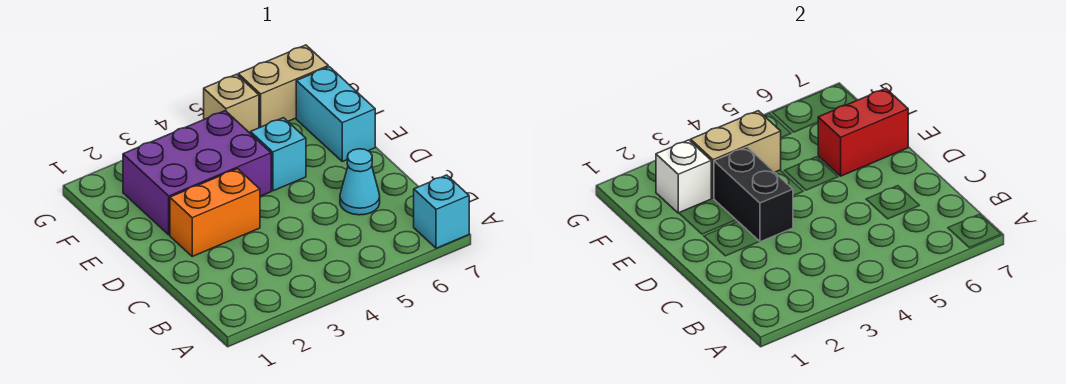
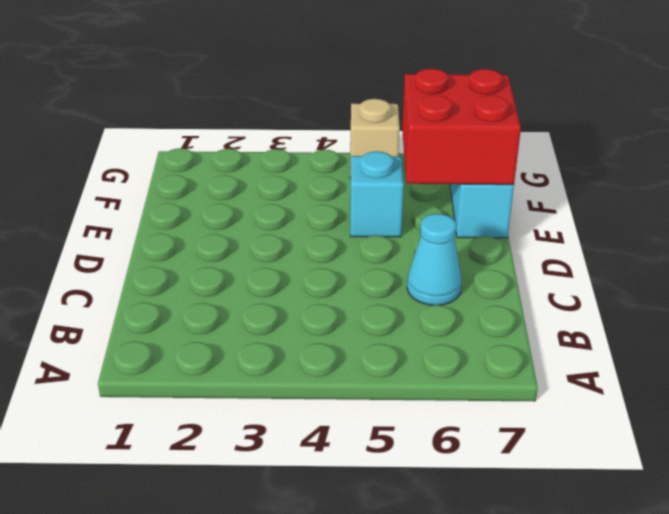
red brick E6:F7 level 2 -> red brick E6:E7 level 2
none -> cyan brick A7 level 1
none -> orange brick D2:D3 level 1
none -> purple brick E2:F4 level 1

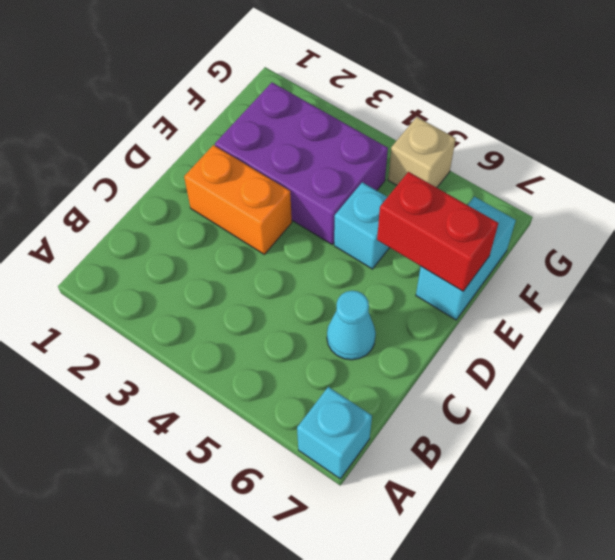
none -> tan brick G6:G7 level 1
none -> black brick D3:E3 level 2
none -> white brick F2 level 2

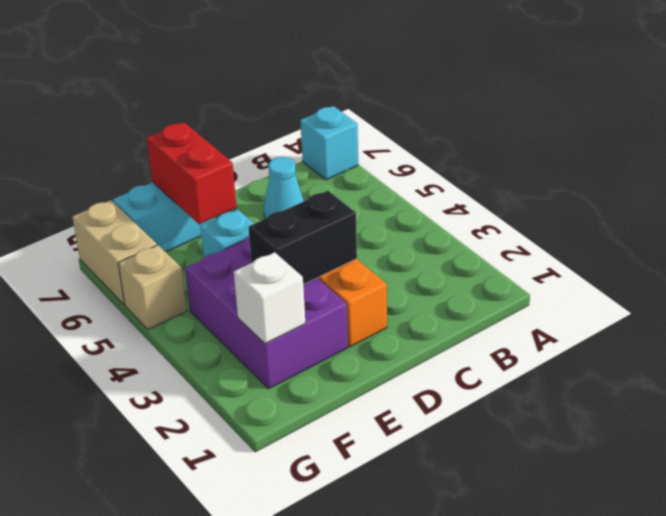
none -> tan brick F3:F4 level 2

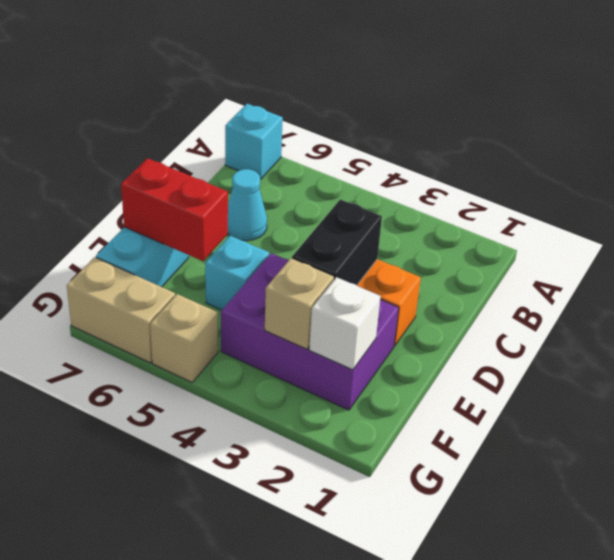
tan brick F3 level 2 -> tan brick F3:F4 level 2

